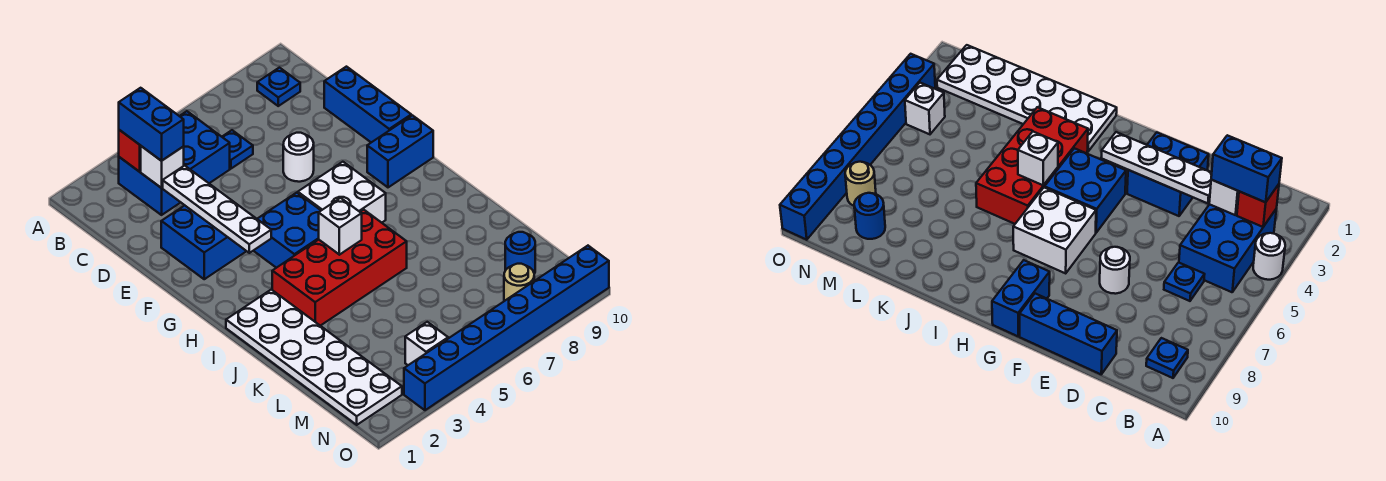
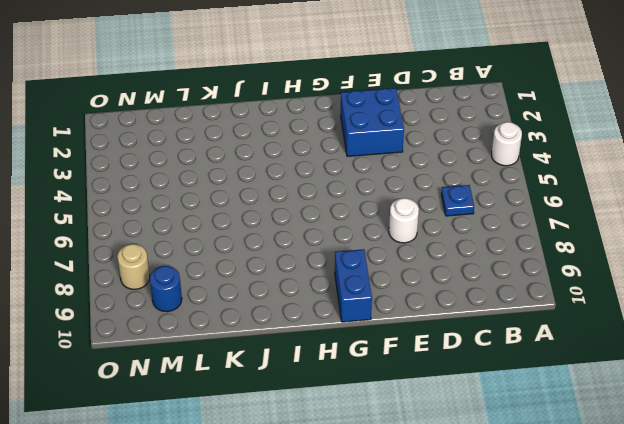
none -> blue brick B3:C5 level 1
none -> blue plate B9 level 1
none -> blue brick D10:F10 level 1

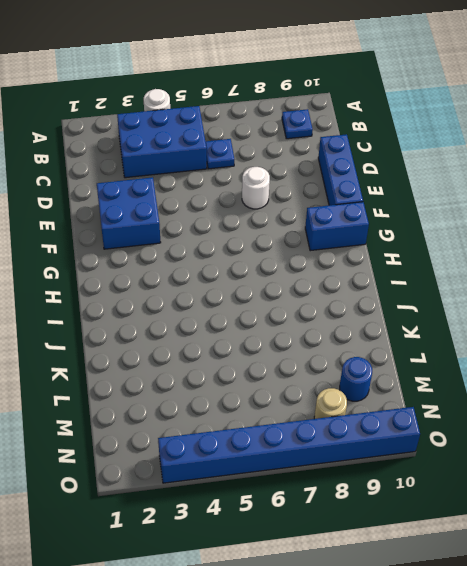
none -> blue brick G4:H5 level 1
none -> white brick G6:H7 level 1
none -> white plate I1:N2 level 1

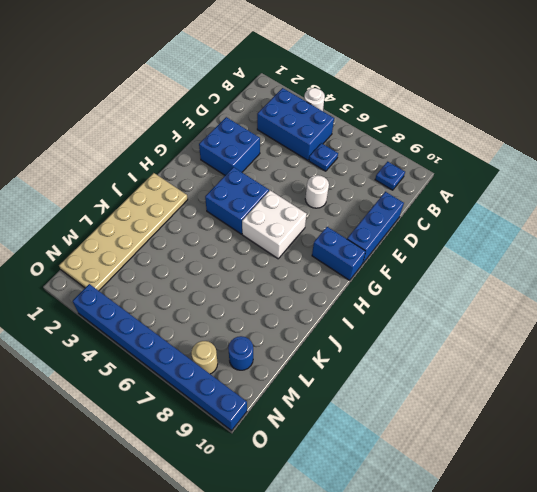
tan plate I1:N2 level 1 -> white plate I1:N2 level 1
none -> red brick I3:J6 level 1
none -> white brick N4 level 1
none -> red brick B3 level 2

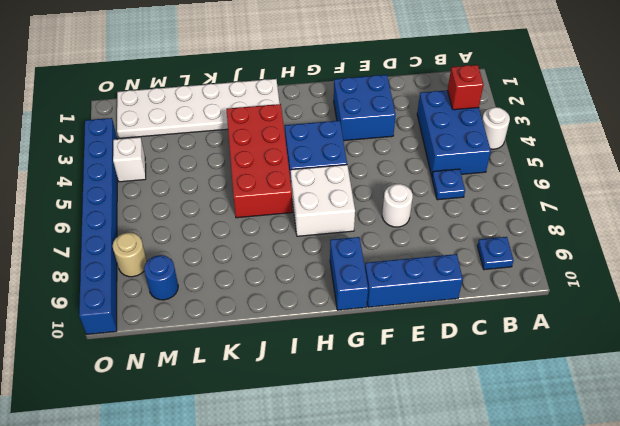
none -> white brick C3 level 2
none -> white plate D3:G3 level 2
none -> white brick I5 level 2

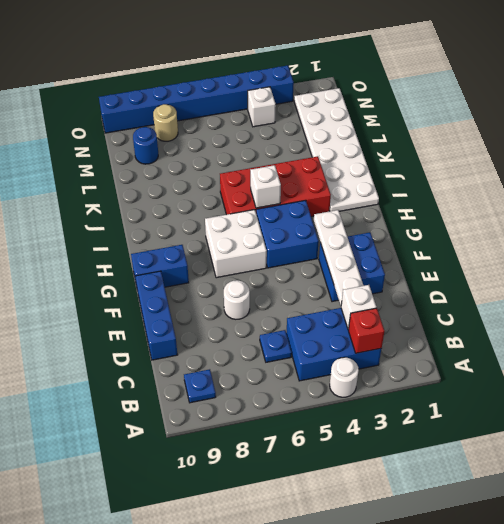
none -> blue brick B3:C3 level 3

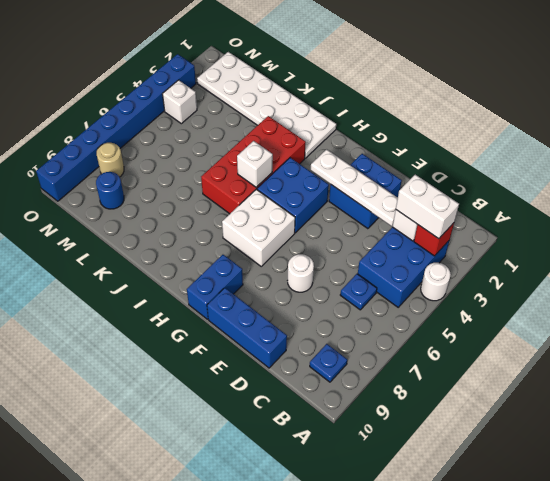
white brick B3:C3 level 3 -> blue brick B3:C3 level 3

